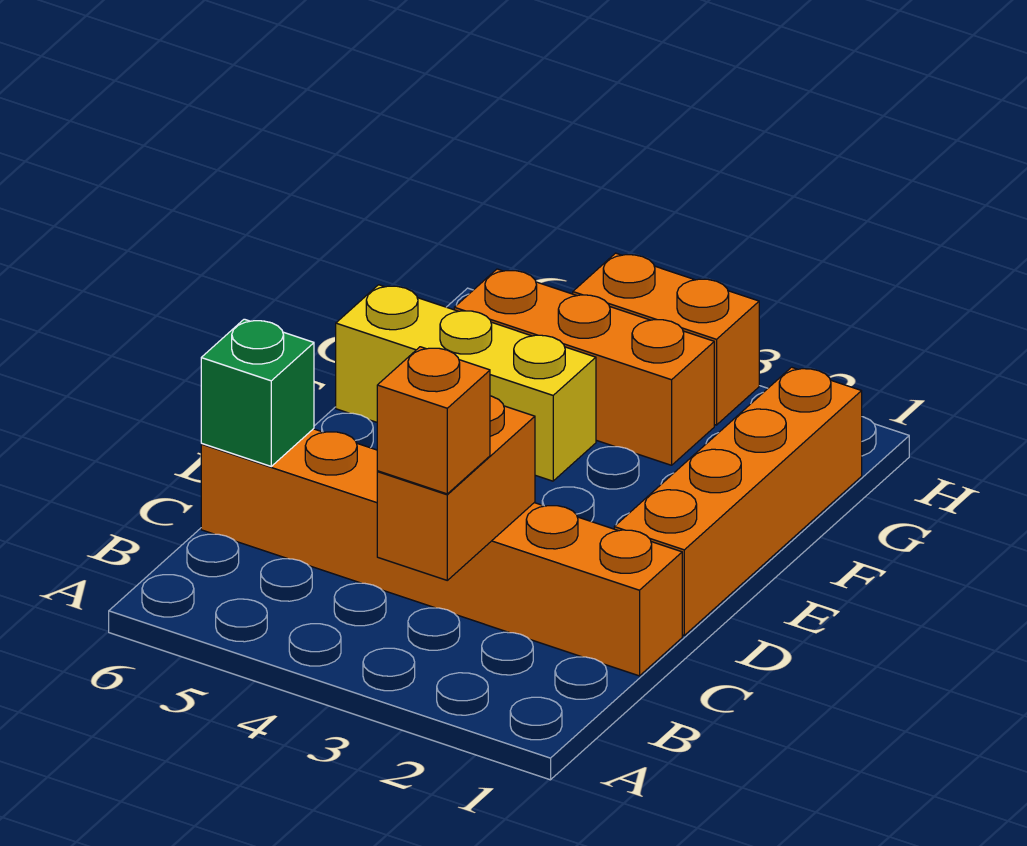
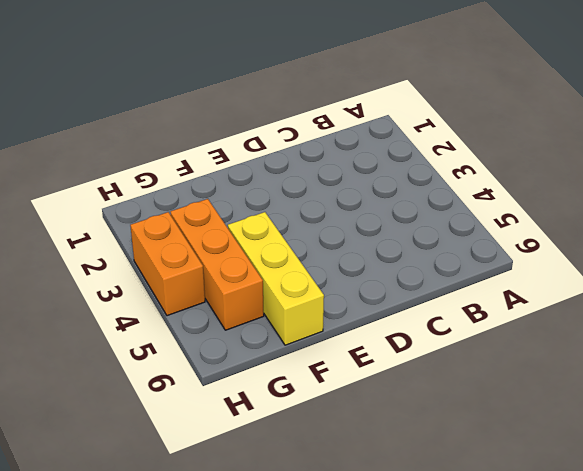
none -> orange brick C1:C6 level 1
none -> orange brick D1:G1 level 1

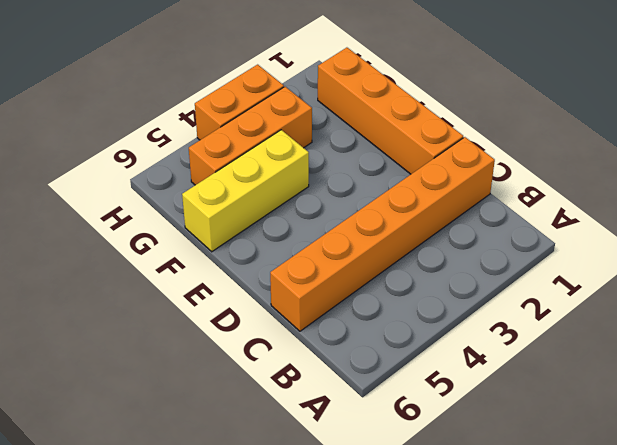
none -> orange brick B3:C3 level 2
none -> green brick C6 level 2

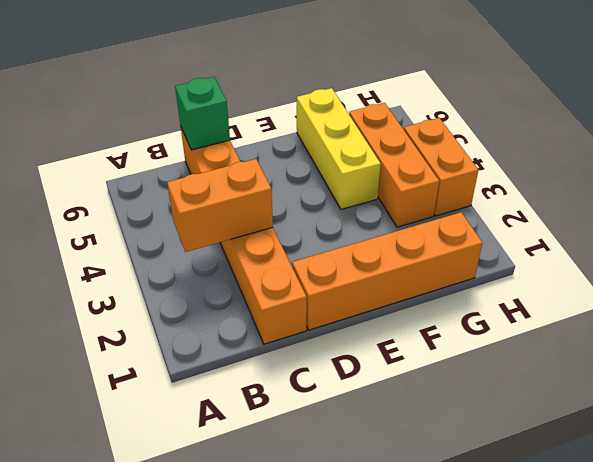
none -> orange brick B3 level 3

